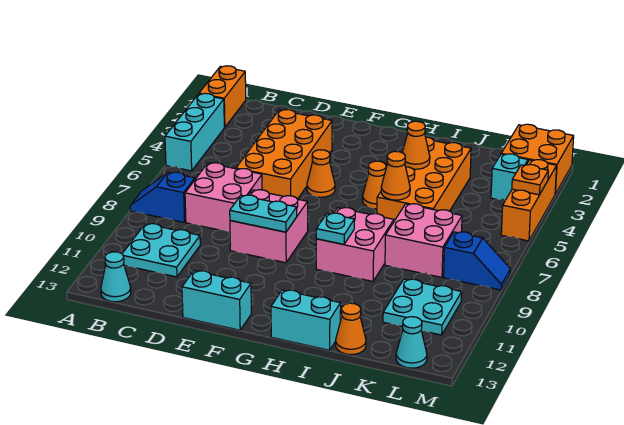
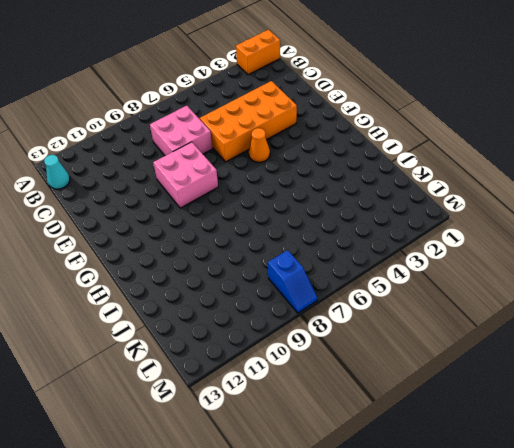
none -> cyan brick A3:A5 level 1
none -> blue slope A8:B8 level 1 top B
none -> cyan plate B10:C11 level 1

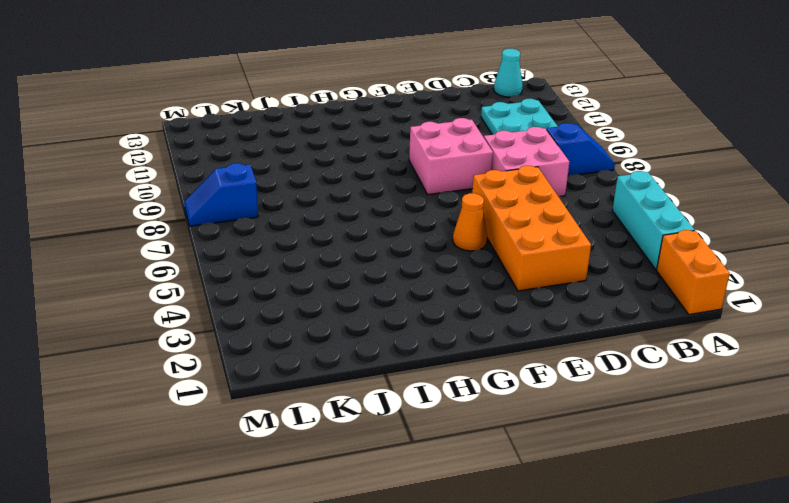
none -> cyan brick E13:F13 level 1
none -> orange cone H5 level 1
none -> pink brick H8:I9 level 1

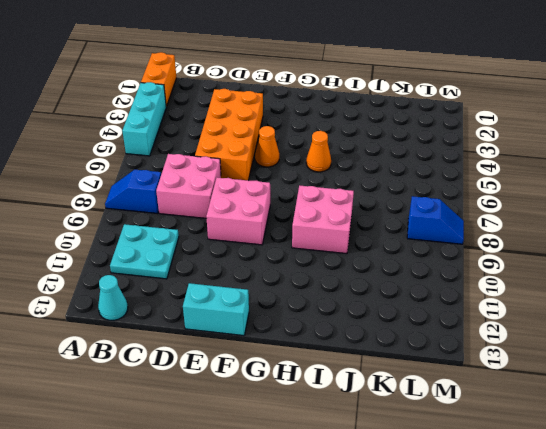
none -> cyan brick H13:I13 level 1
none -> orange brick I3:J6 level 1
none -> pink brick J7:K8 level 1

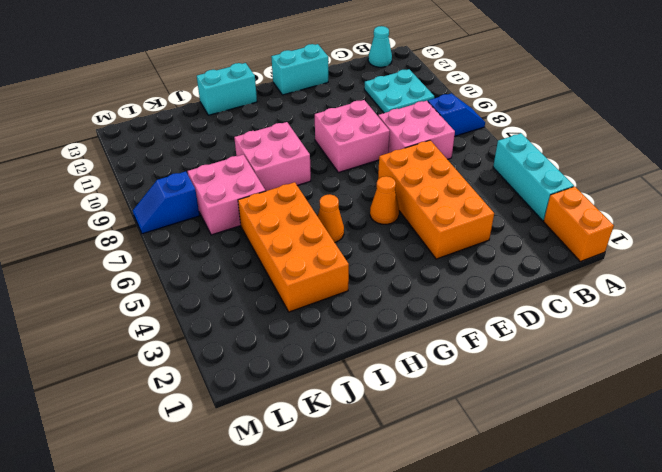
none -> orange cone J13 level 1
none -> cyan plate K10:L11 level 1
none -> orange brick L1:M2 level 1

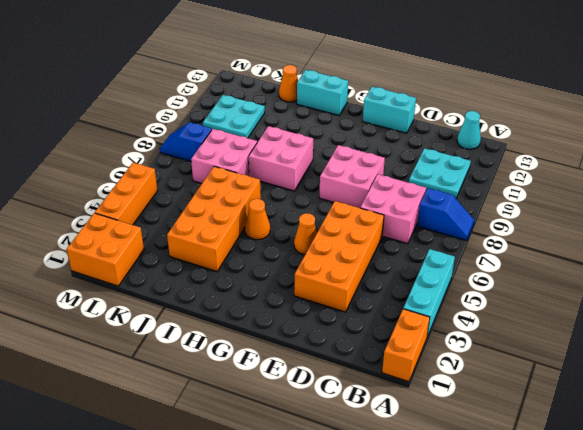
none -> cyan brick L3 level 1
none -> cyan cone L13 level 1
none -> cyan plate E9:F9 level 2

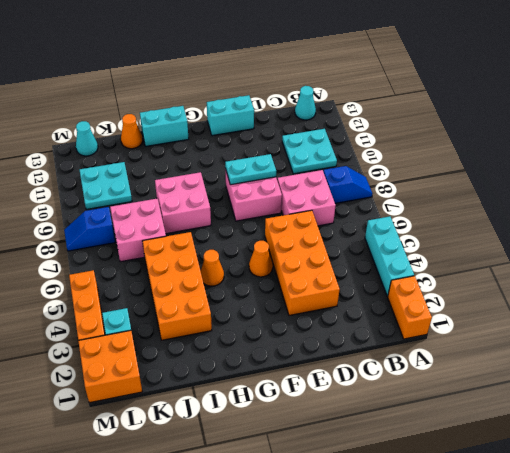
none -> cyan plate H9 level 2
none -> orange cone I4 level 2
none -> orange cone I6 level 2

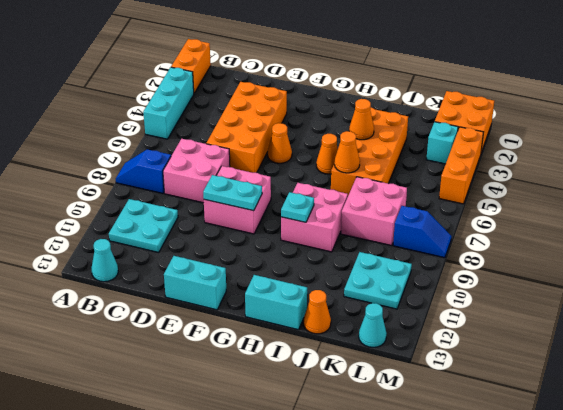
none -> orange plate M4 level 2

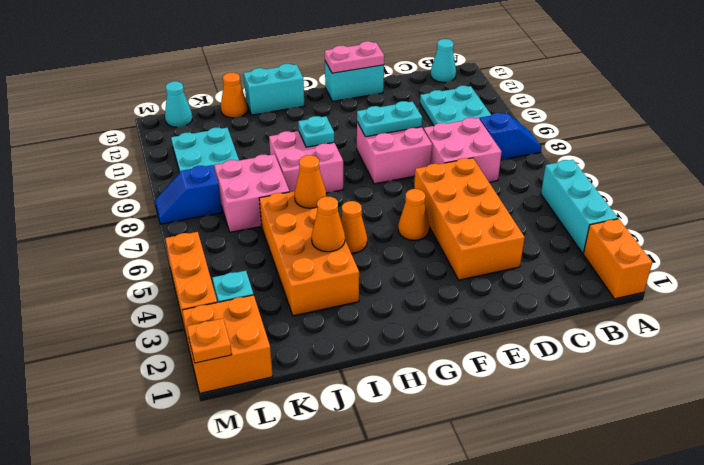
pink plate E13:F13 level 2 -> none
orange plate M1 level 2 -> orange plate M4 level 2

